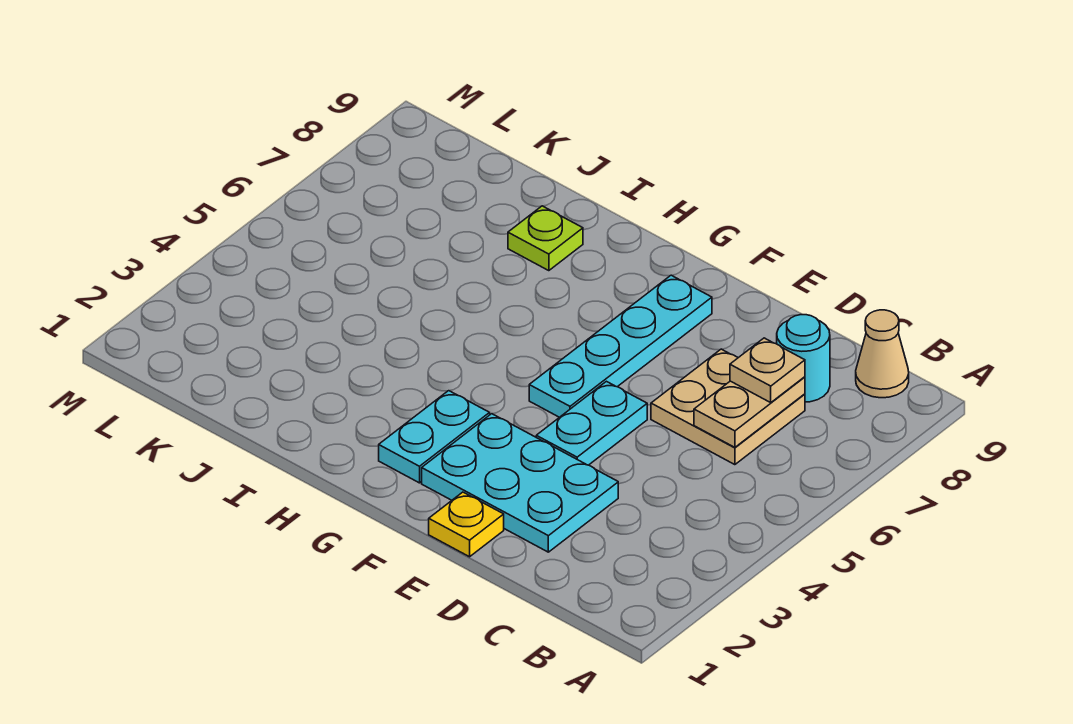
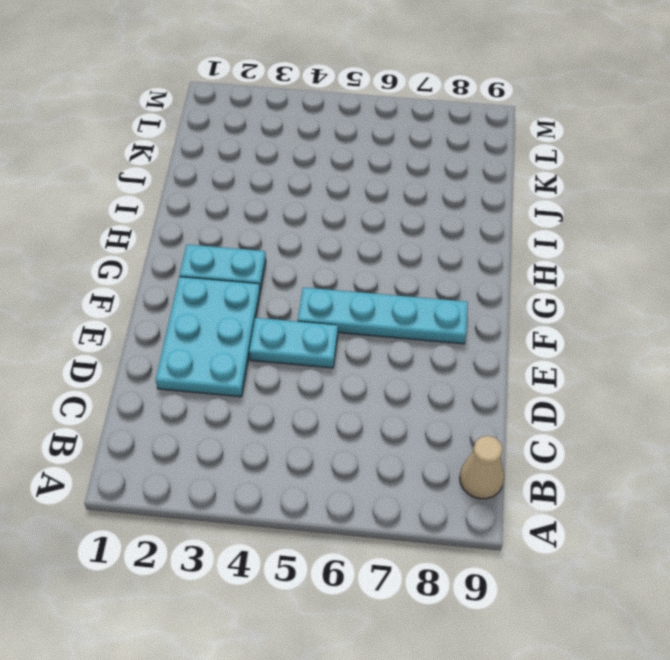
none -> tan plate C6:D7 level 1
none -> cyan round brick C8 level 1

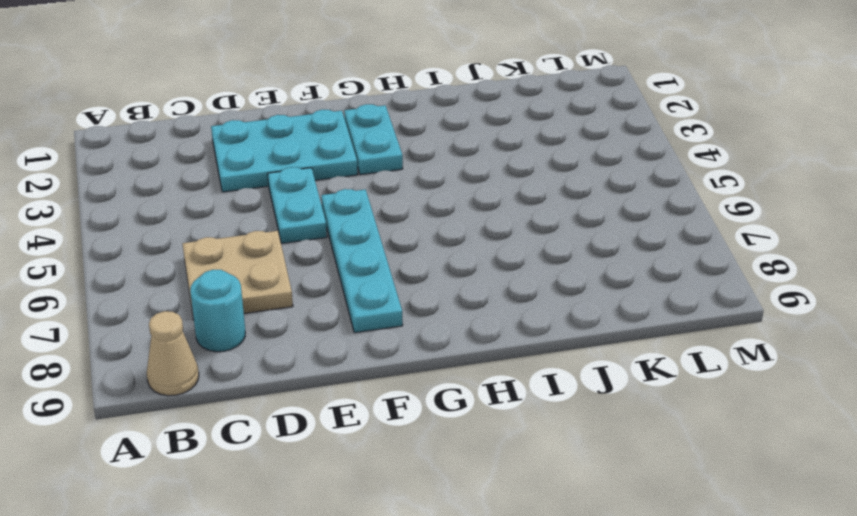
none -> yellow plate E1 level 1
none -> lime plate I8 level 1

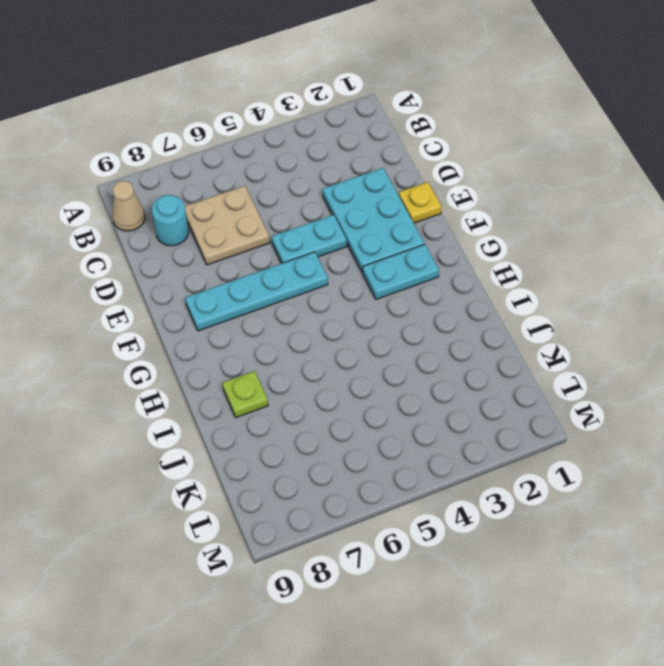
none -> tan plate C6:C7 level 2
none -> tan plate C7 level 3

